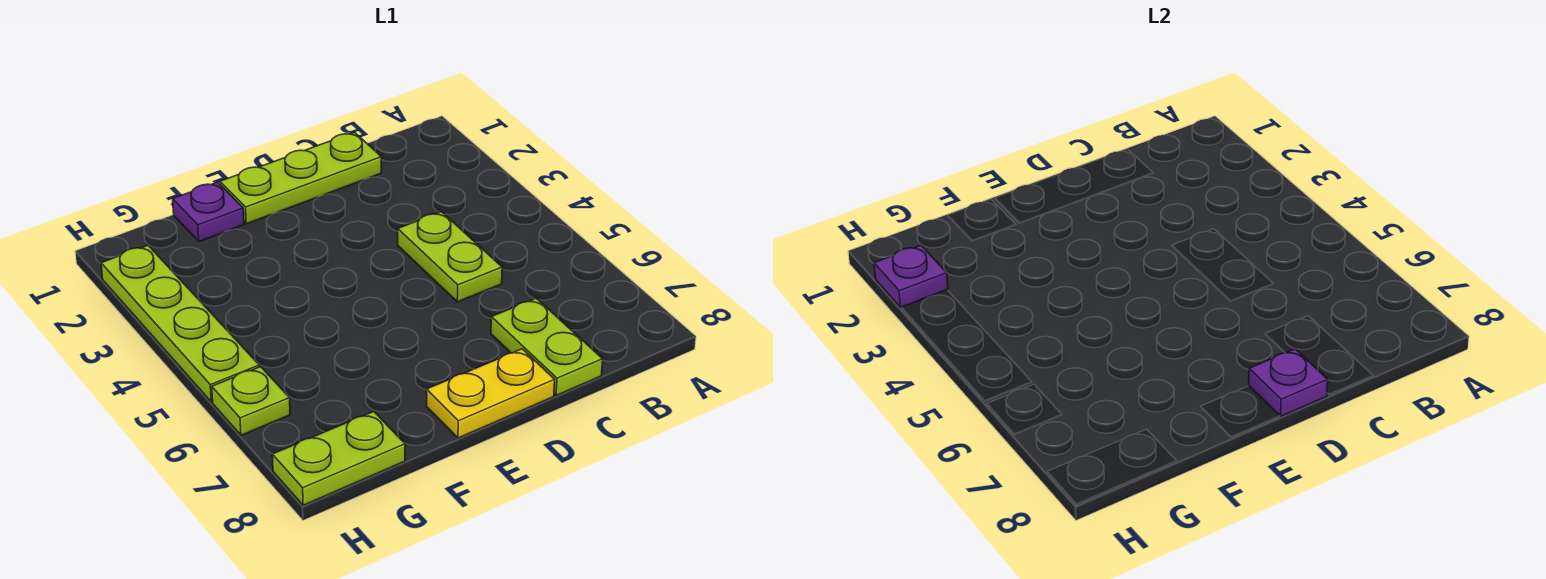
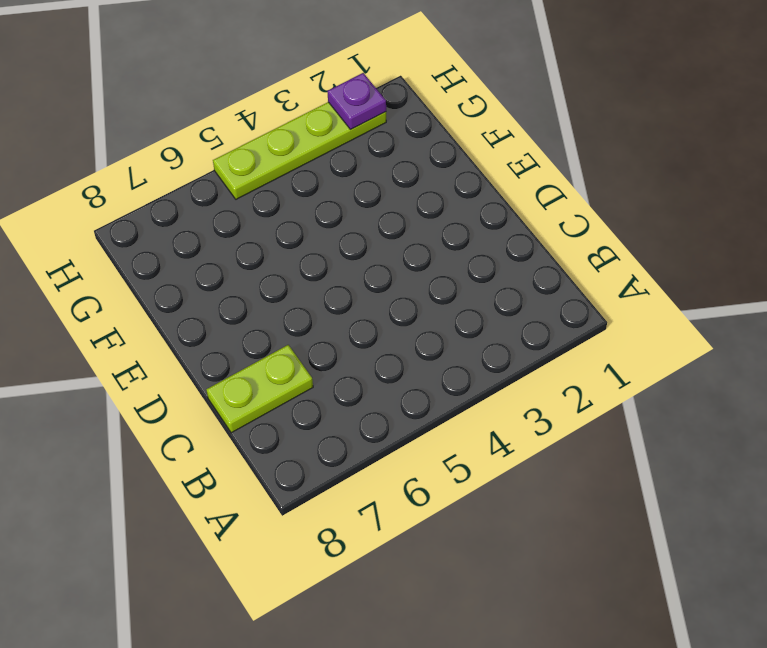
none -> lime plate C1:E1 level 1
none -> lime plate C4:C5 level 1

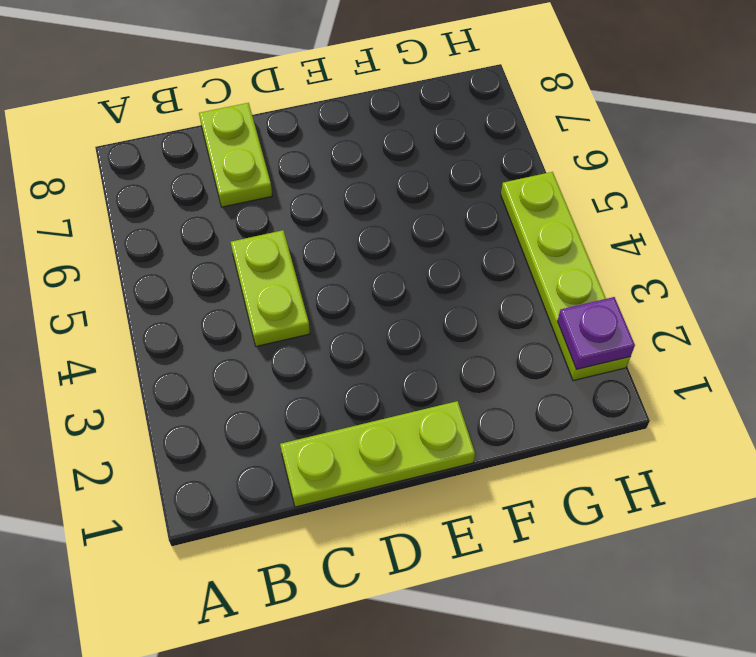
none -> yellow plate D8:E8 level 1
none -> purple plate F1 level 1

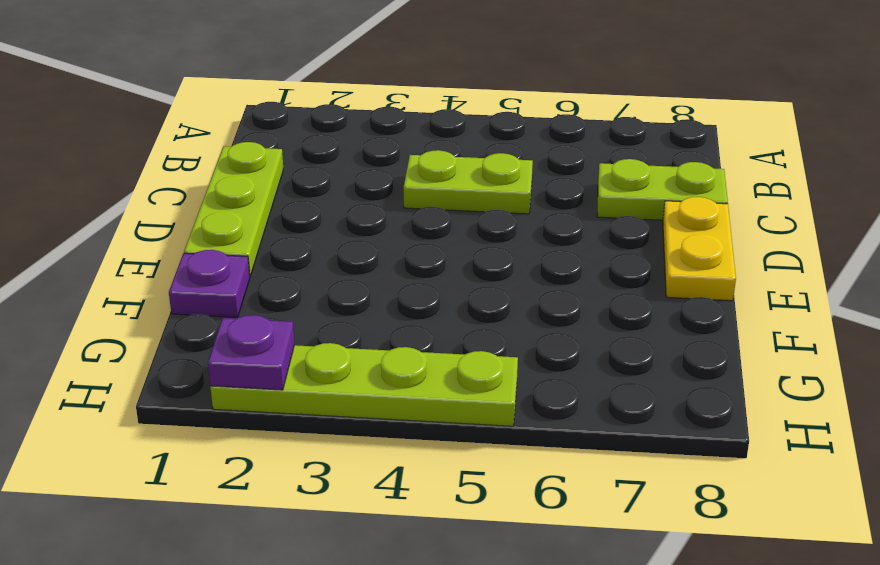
none -> lime plate G8:H8 level 1
none -> lime plate H6 level 1

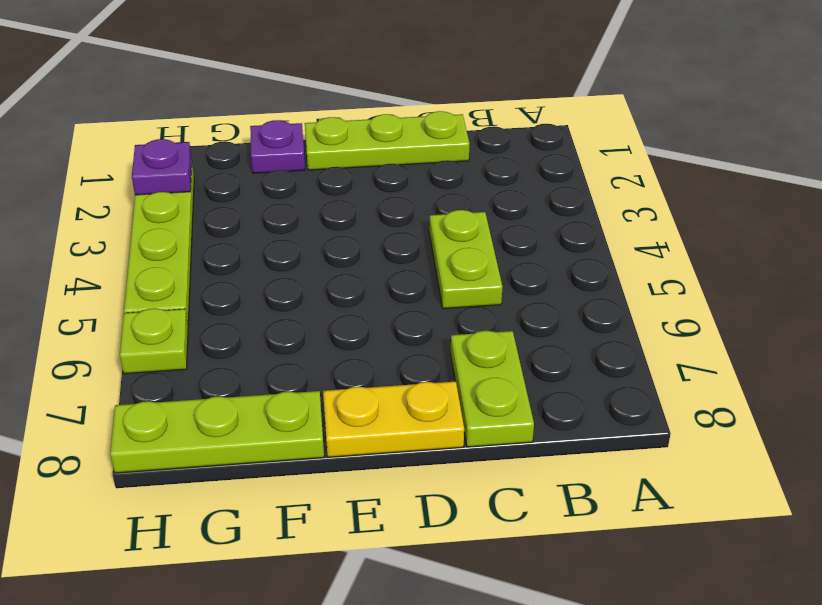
lime plate F8:H8 level 1 -> lime plate G8:H8 level 1
none -> purple plate D8 level 2

